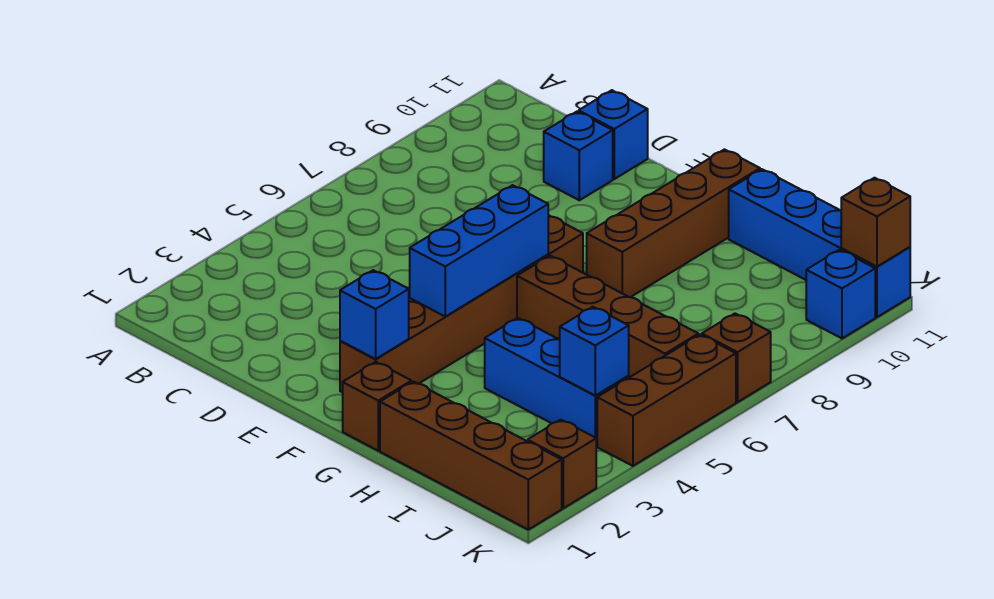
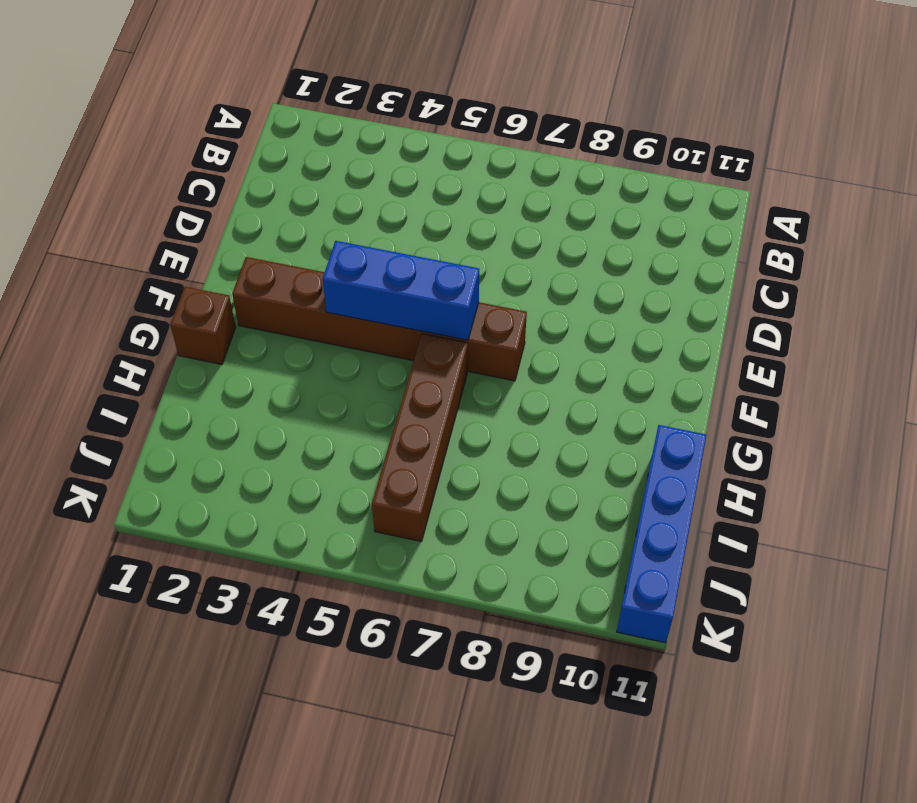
none -> blue brick D10 level 1
none -> blue brick D11 level 1
none -> brown brick G8:G11 level 1

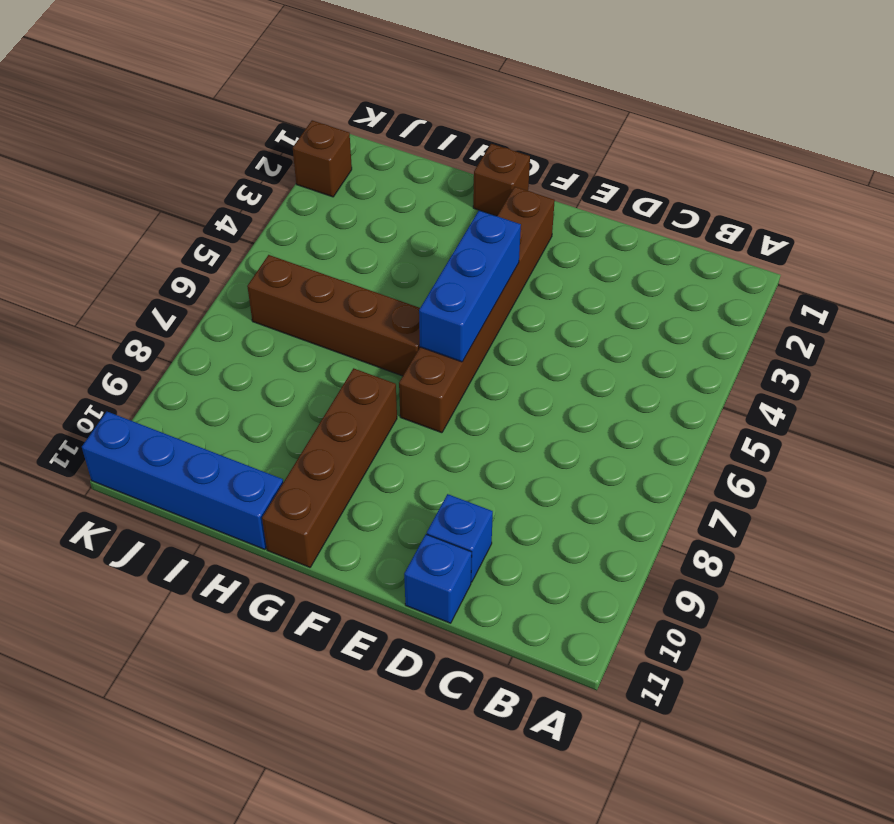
none -> brown brick H1:K1 level 1
none -> blue brick H4:J4 level 1
none -> brown brick K4:K6 level 1

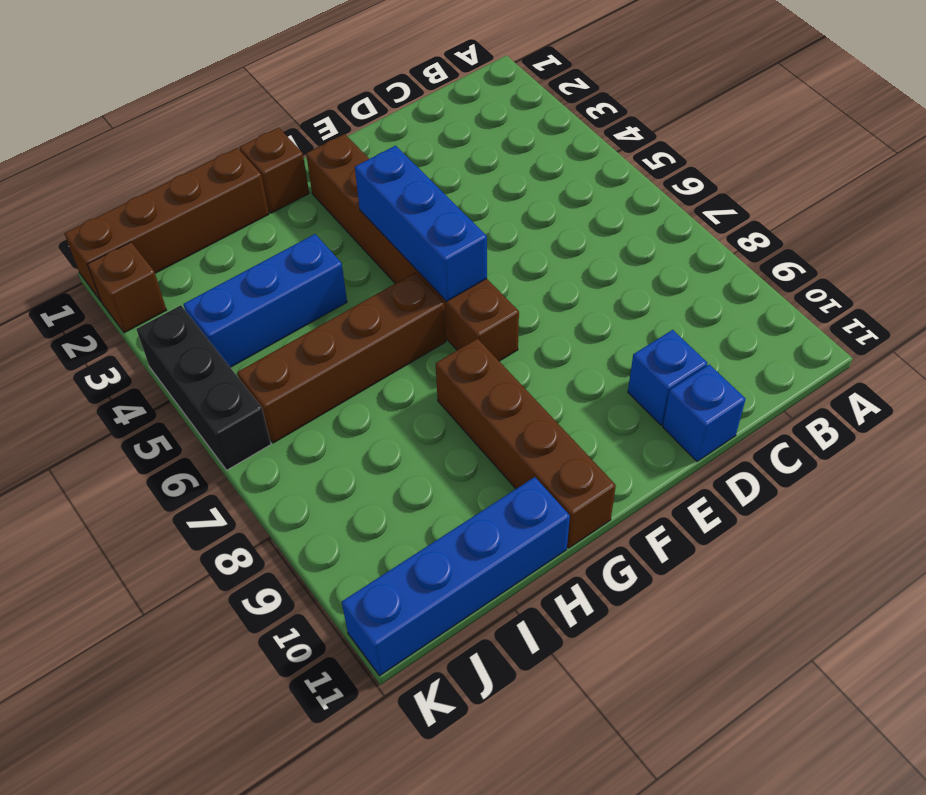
black brick K4:K6 level 1 -> brown brick K4:K6 level 1
none -> brown brick K7 level 1
none -> blue brick K10 level 1
none -> blue brick F2 level 2

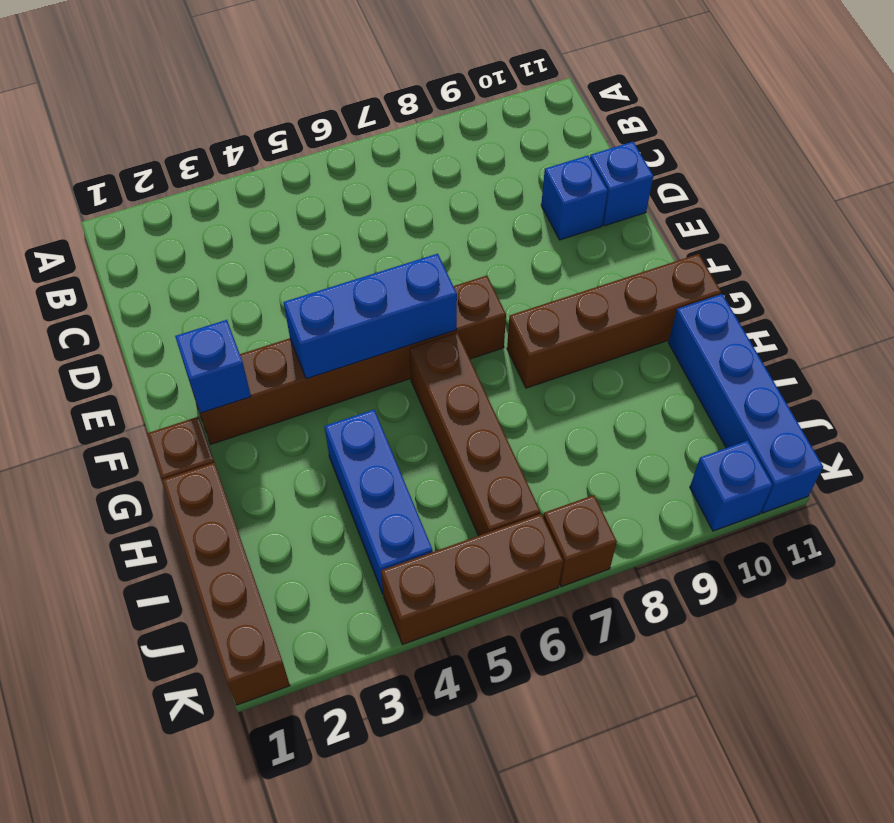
none -> brown brick K2 level 1
none -> blue brick J4 level 2
none -> brown brick K11 level 2

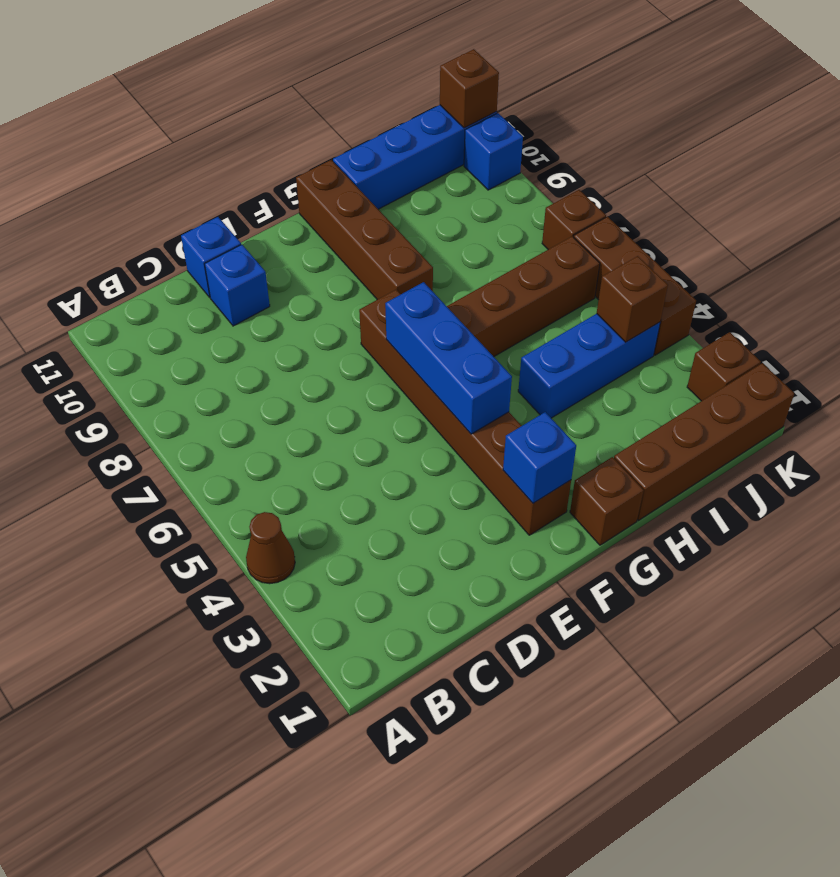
brown cone A4 level 1 -> none
brown brick J4 level 2 -> blue brick J4 level 2

